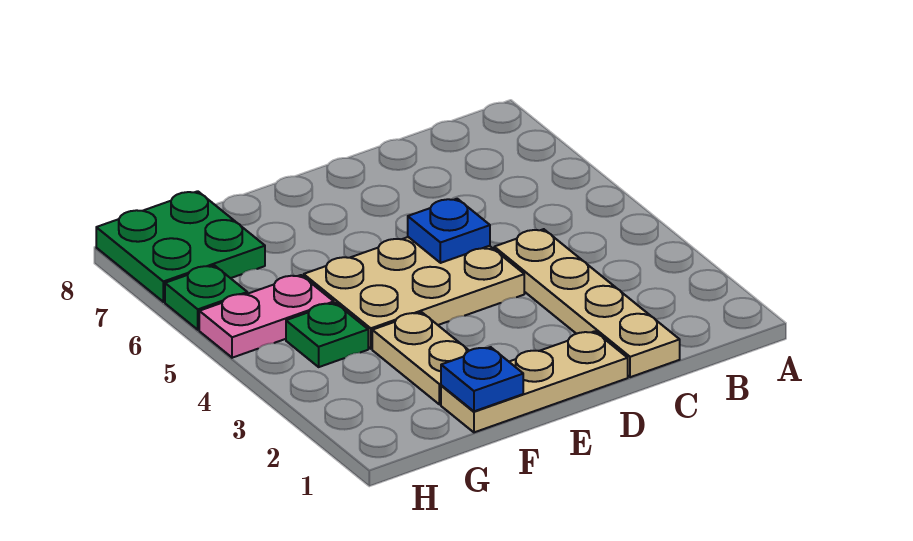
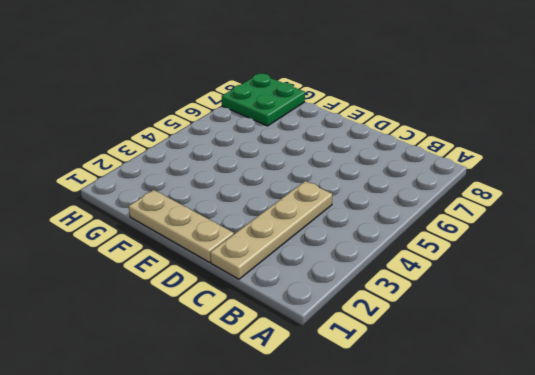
none -> tan plate D4:F5 level 1
none -> tan plate F2:F3 level 1

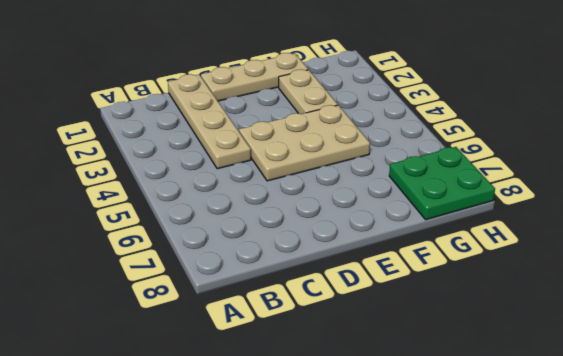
none -> green plate G4 level 1
none -> pink plate G5:H5 level 1

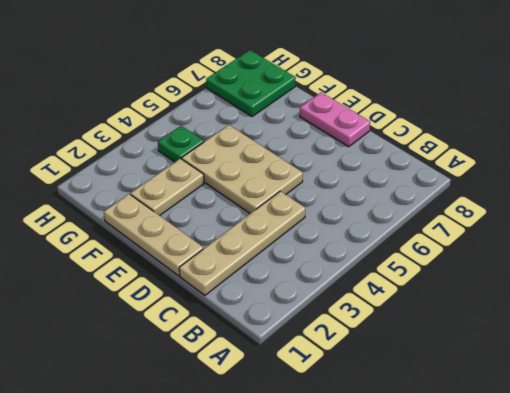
pink plate D8:E8 level 1 -> pink plate G5:H5 level 1
none -> green plate H6 level 1
none -> blue plate D5 level 2

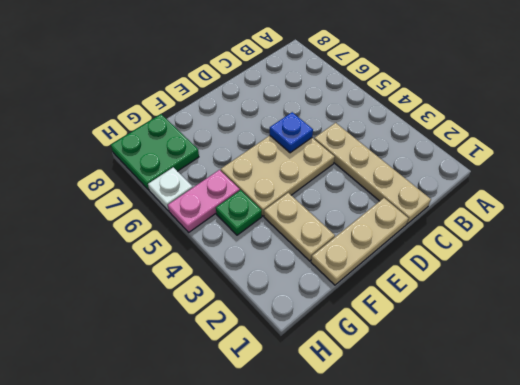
white plate H6 level 1 -> green plate H6 level 1
none -> blue plate F1 level 2

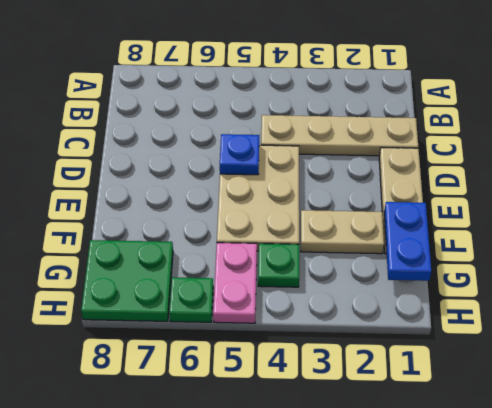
blue plate F1:G1 level 2 -> blue plate F1 level 2

